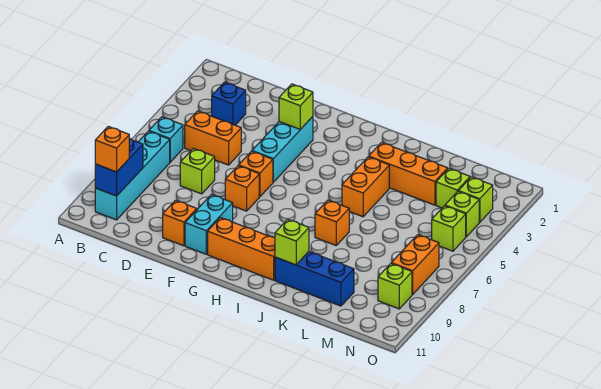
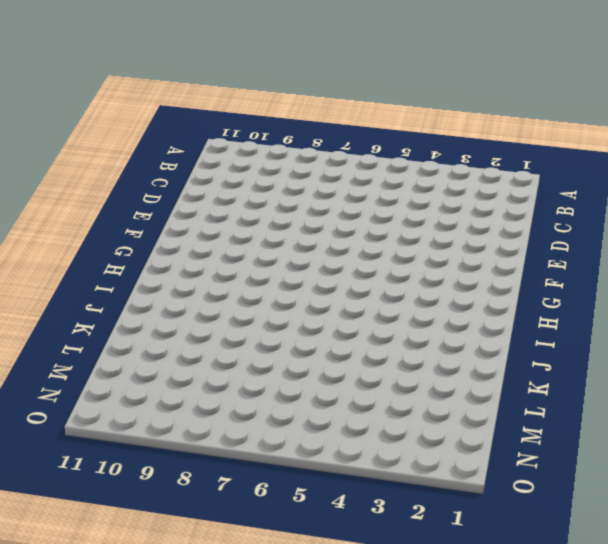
none -> cyan brick B6 level 1
none -> cyan brick B7:B10 level 1
none -> blue brick C3 level 1

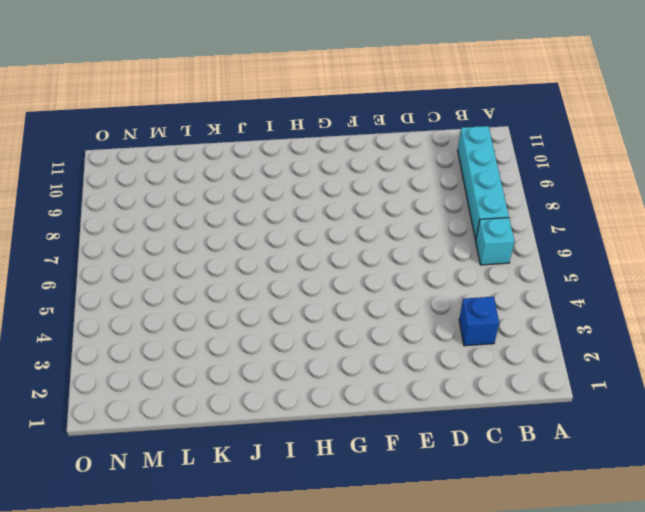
none -> orange brick C5:D5 level 1
none -> lime brick D7 level 1
none -> orange brick E10 level 1

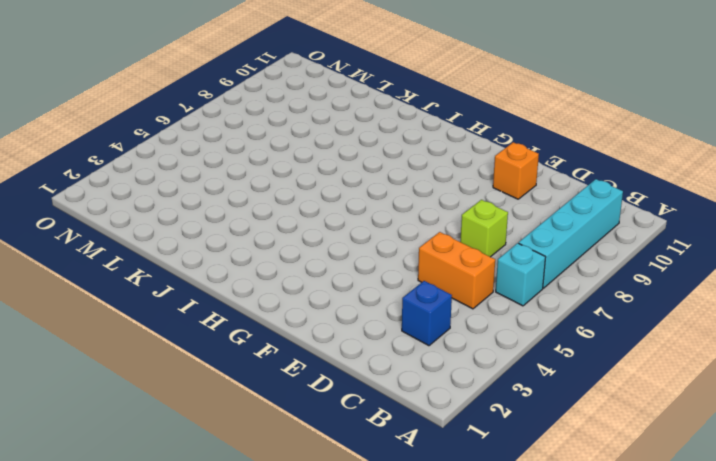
none -> cyan brick F3:F5 level 1
none -> orange brick F6 level 1
none -> orange brick F7 level 1

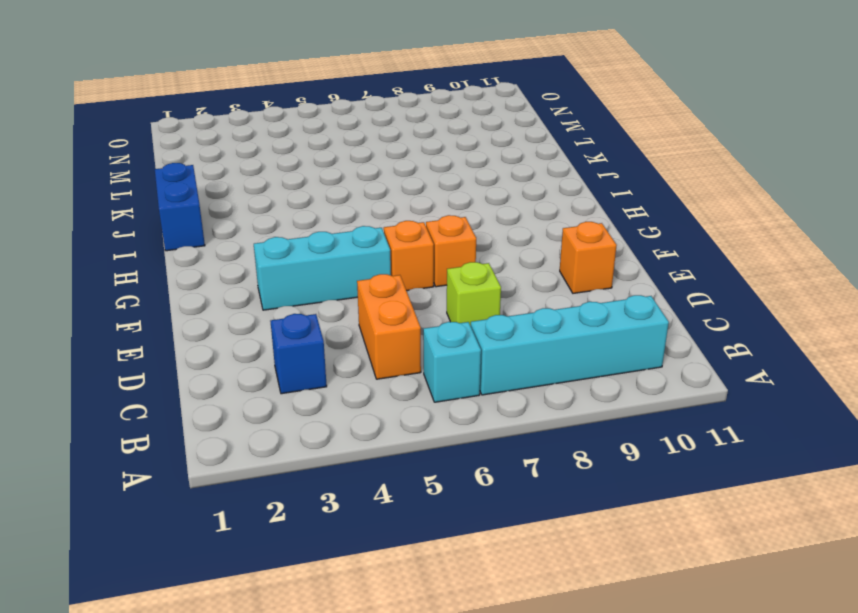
blue brick I1:J1 level 1 -> blue brick B9:B10 level 2
none -> cyan brick F9:F10 level 1
none -> orange brick G10:I10 level 1
none -> orange brick J3:L3 level 1

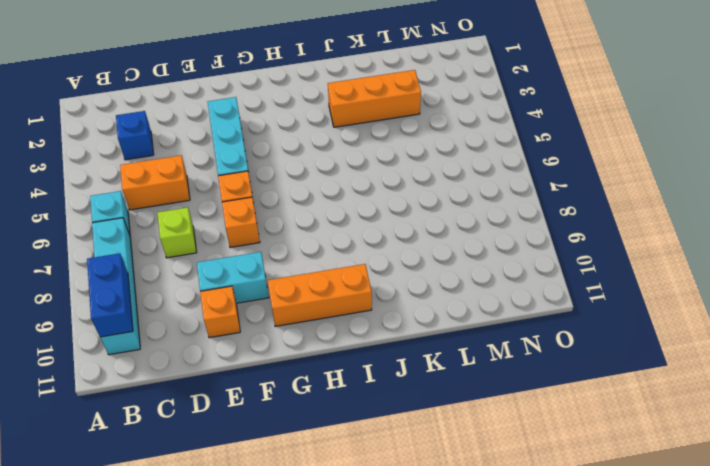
cyan brick E9:F9 level 1 -> cyan brick F9:F10 level 1
none -> orange brick J4:J5 level 1
none -> orange brick J7 level 1
none -> blue brick J10:L10 level 1

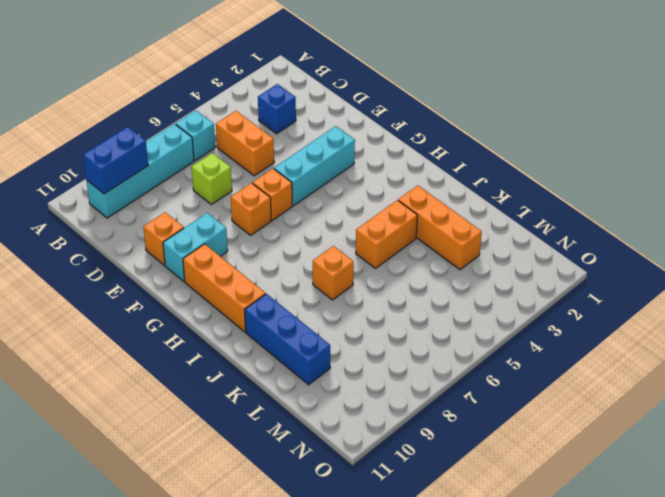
none -> lime brick M3 level 1
none -> lime brick N3 level 1
none -> lime brick N4 level 1

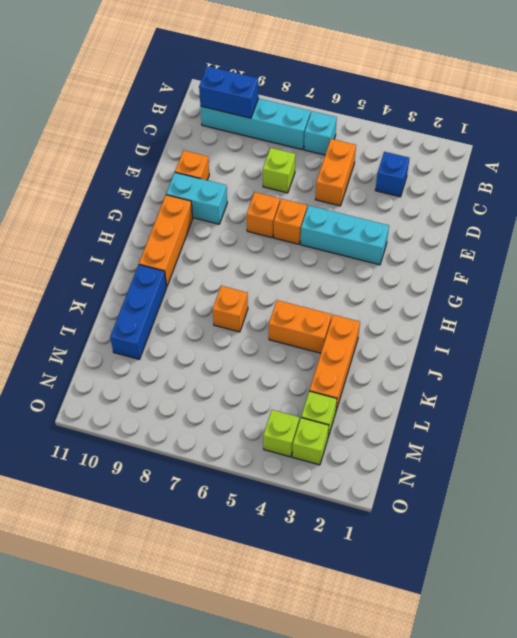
none -> lime brick N5 level 1
none -> orange brick N7:N8 level 1
none -> lime brick N9 level 1

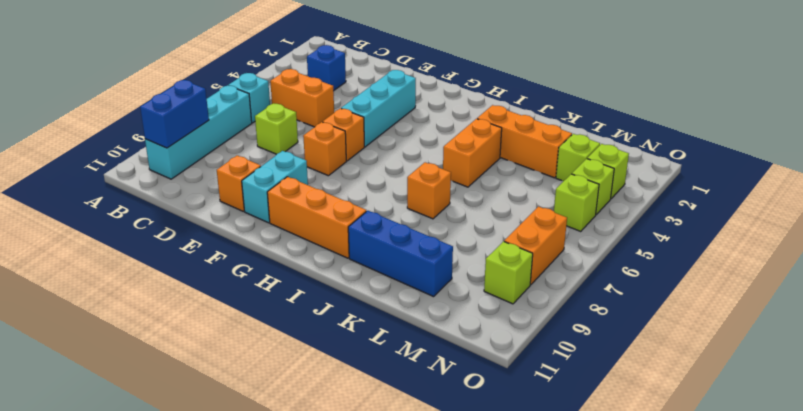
none -> lime brick F3 level 2
none -> lime brick J10 level 2
none -> orange brick B10 level 3

